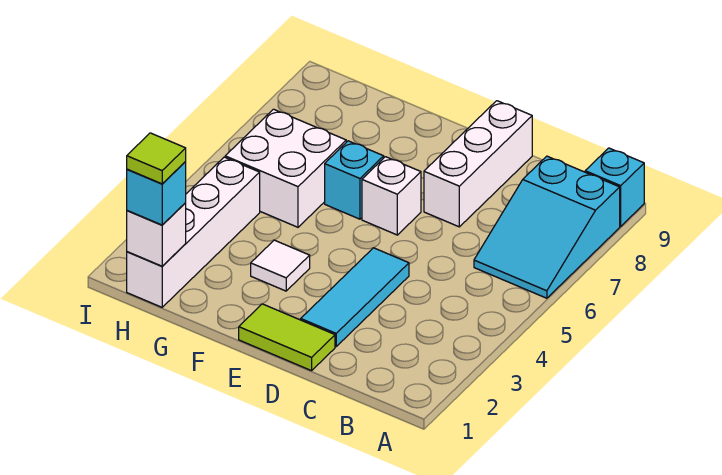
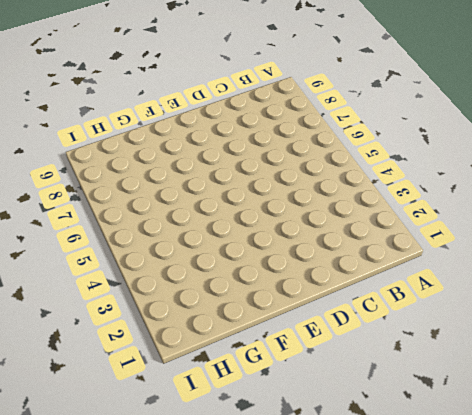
none -> cyan slope A6:B8 level 1 top 8
none -> cyan brick A9 level 1
none -> lime tile D1:E1 level 1

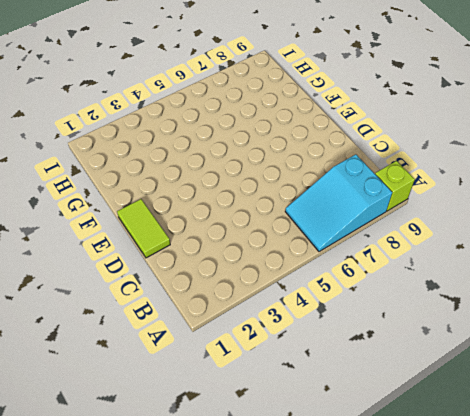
lime brick A9 level 1 -> cyan brick A9 level 1
none -> cyan tile D2:D4 level 1
none -> white brick D7:D9 level 1
none -> white brick E6 level 1

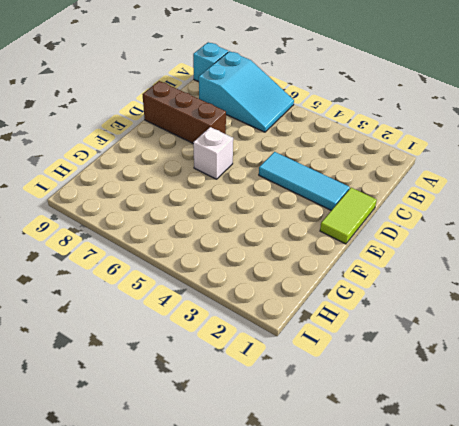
brown brick D7:D9 level 1 -> white brick D7:D9 level 1
none -> white tile F3 level 1
none -> cyan brick F6 level 1
none -> white brick G5:H6 level 1

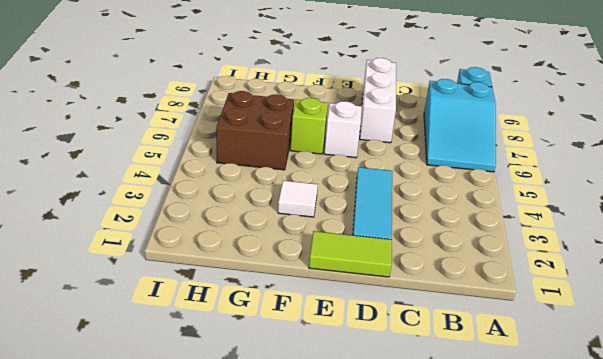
lime brick F6 level 1 -> cyan brick F6 level 1
brown brick G5:H6 level 1 -> white brick G5:H6 level 1
none -> white brick H1:H4 level 1
none -> white brick H1 level 2
none -> cyan brick H1 level 3

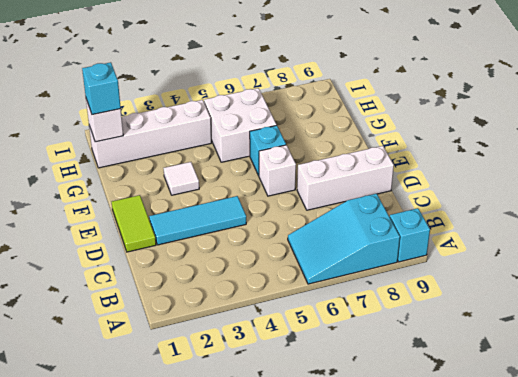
none -> lime tile H1 level 4

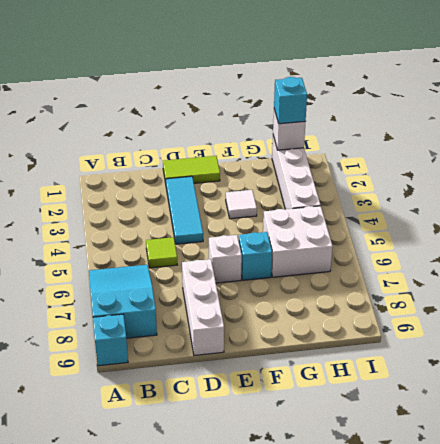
lime tile C5 level 1 -> lime tile H1 level 4

